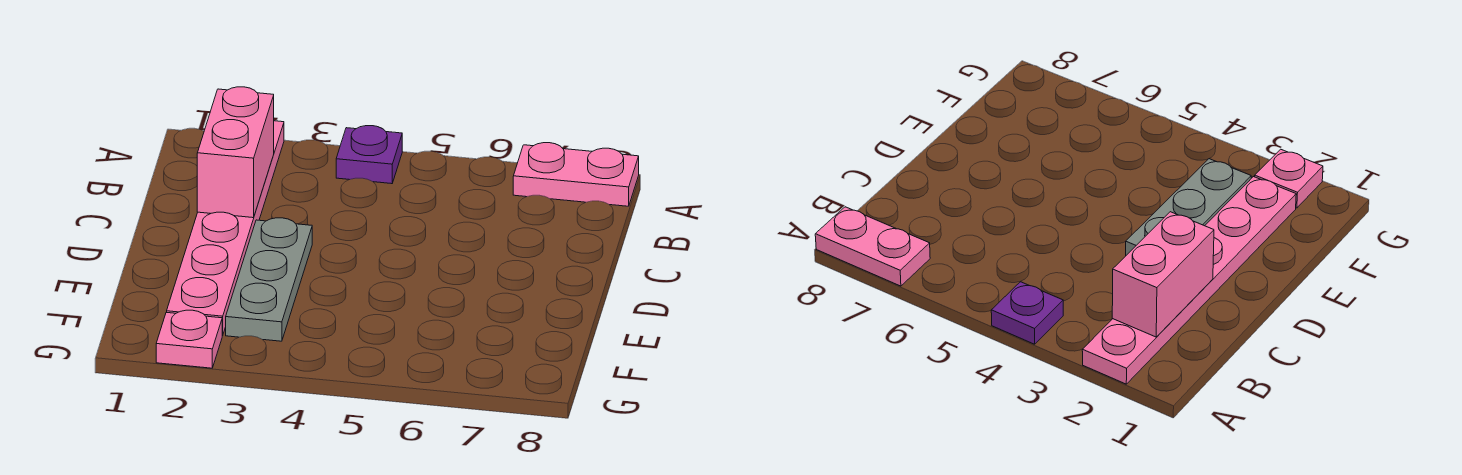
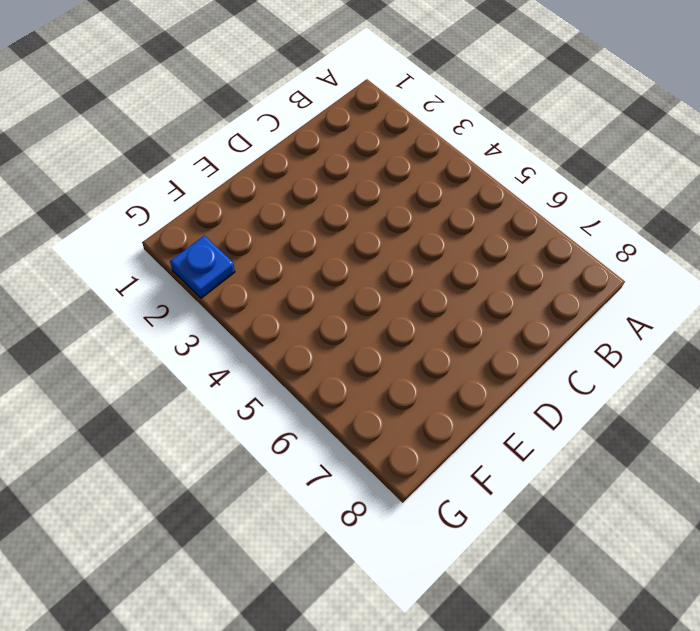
blue plate G2 level 1 -> pink plate G2 level 1
none -> pink plate A2:F2 level 1
none -> purple plate A4 level 1

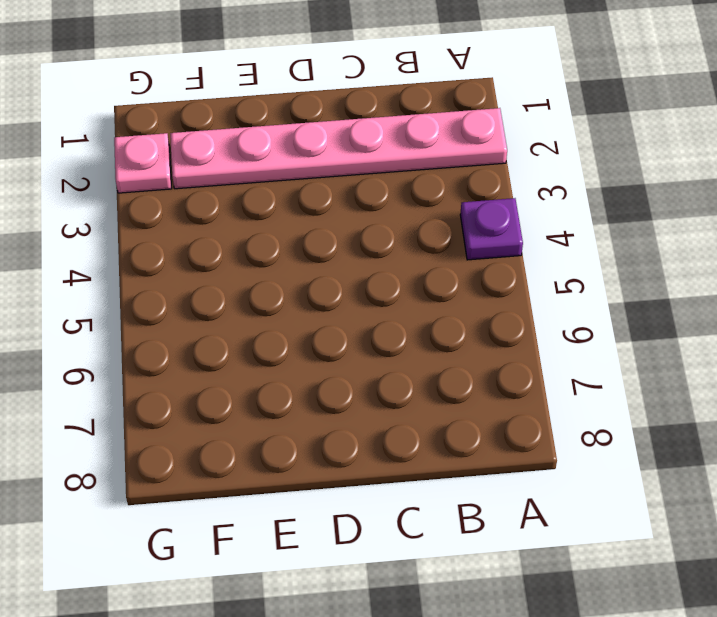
none -> pink plate A7:A8 level 1
none -> grey plate D3:F3 level 1

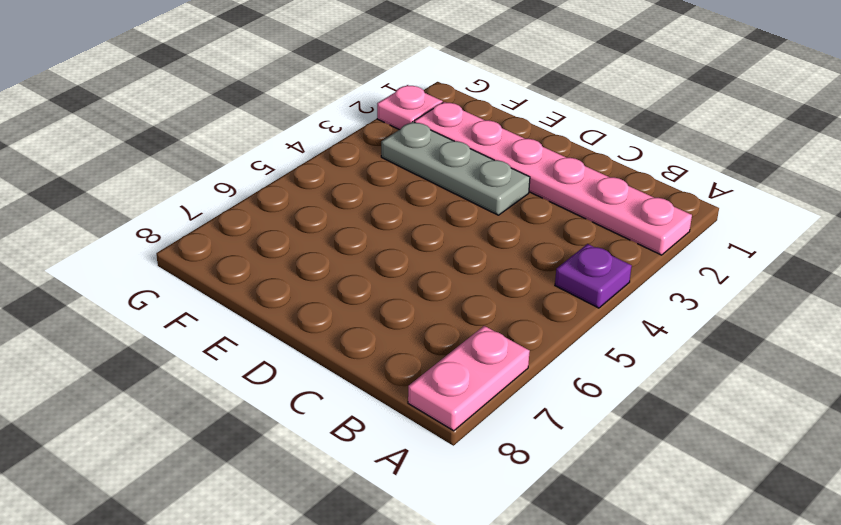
none -> pink brick B2:C2 level 2

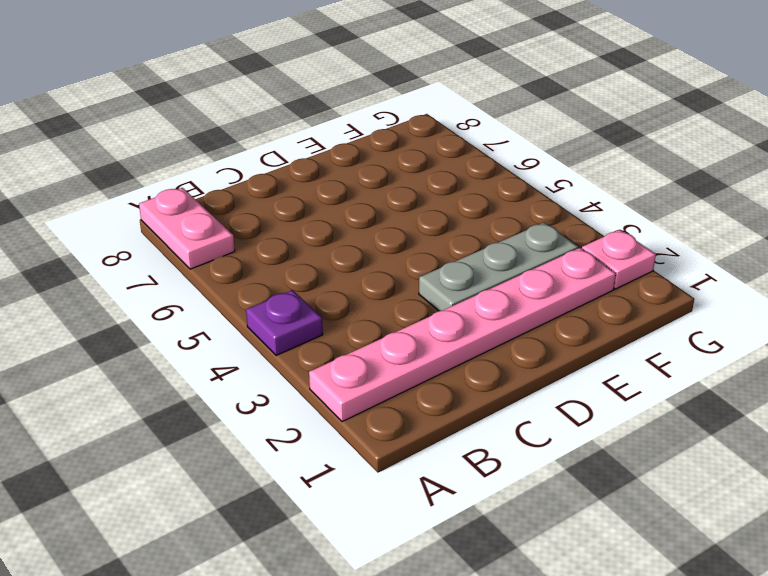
none -> pink brick B2:C2 level 2

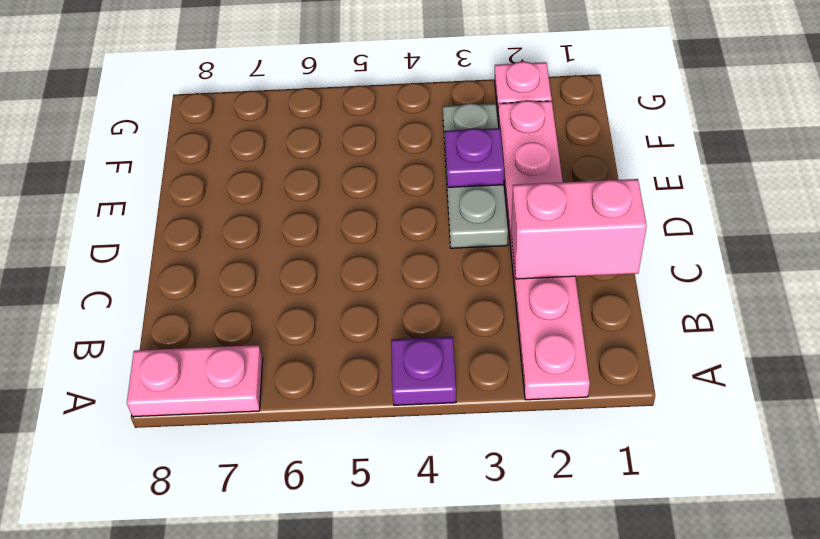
pink brick C1:C2 level 2 -> pink brick B2:C2 level 2
purple plate E3 level 2 -> none

